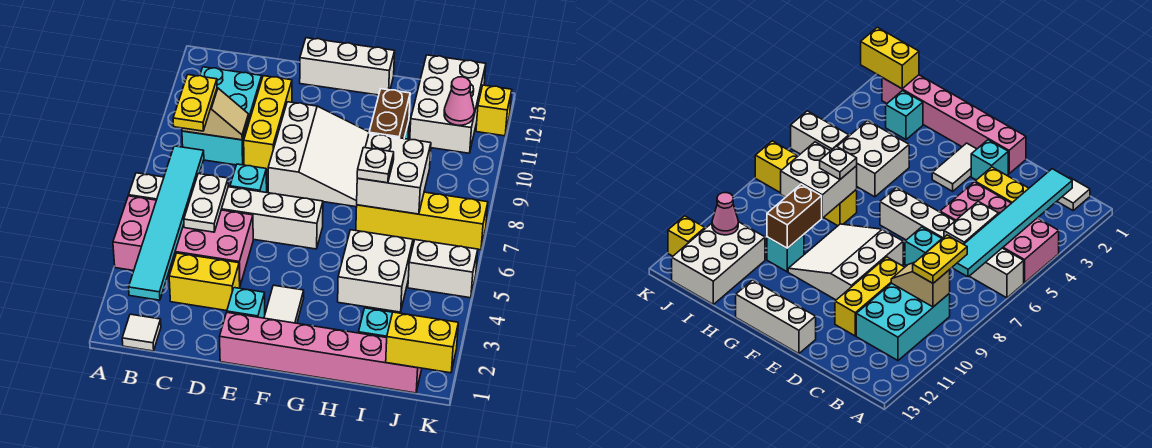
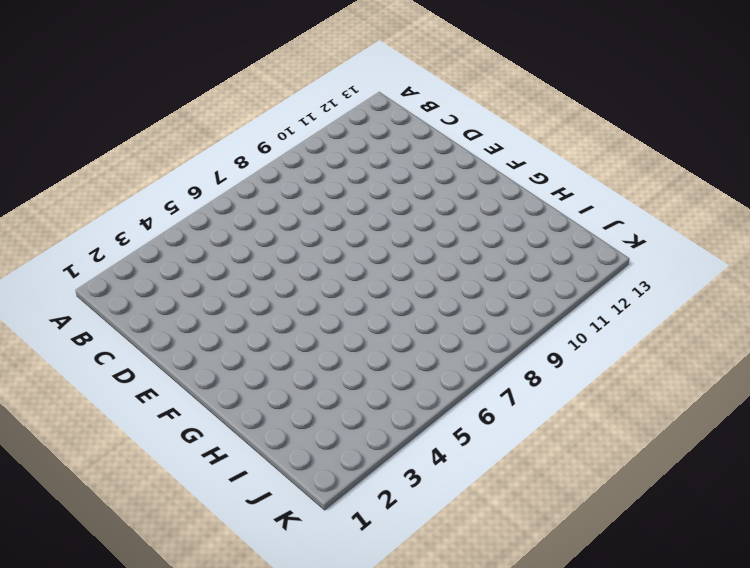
none -> pink brick A4:D5 level 1
none -> white brick A6:F6 level 1
none -> white tile B1 level 1

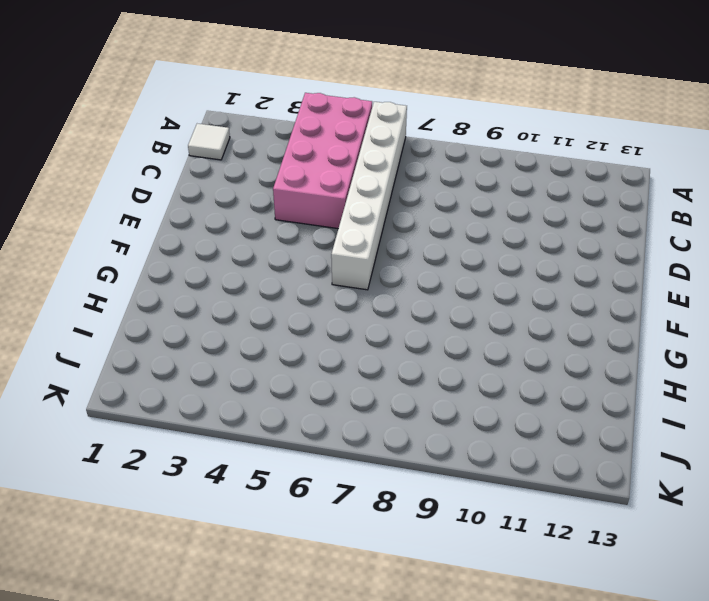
none -> cyan brick B9:C11 level 1
none -> yellow brick C3:D3 level 1
none -> cyan brick D7 level 1

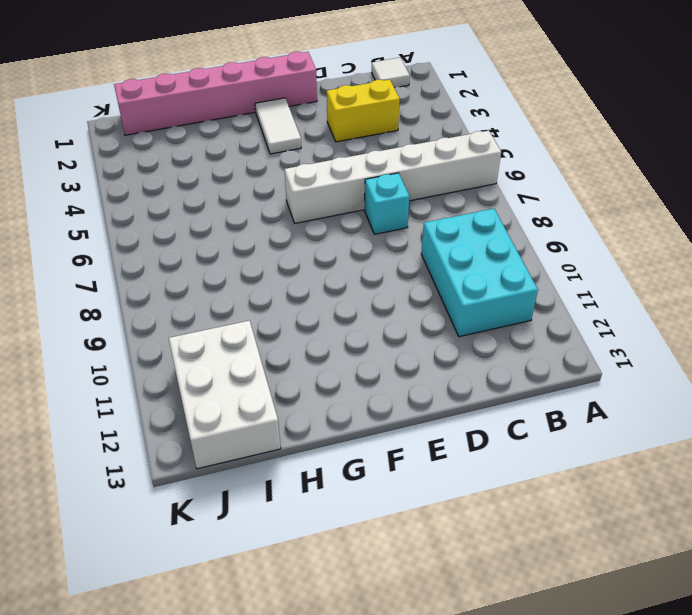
none -> pink brick A4:D5 level 1
none -> yellow brick D9:D11 level 1
none -> cyan brick E2 level 1

